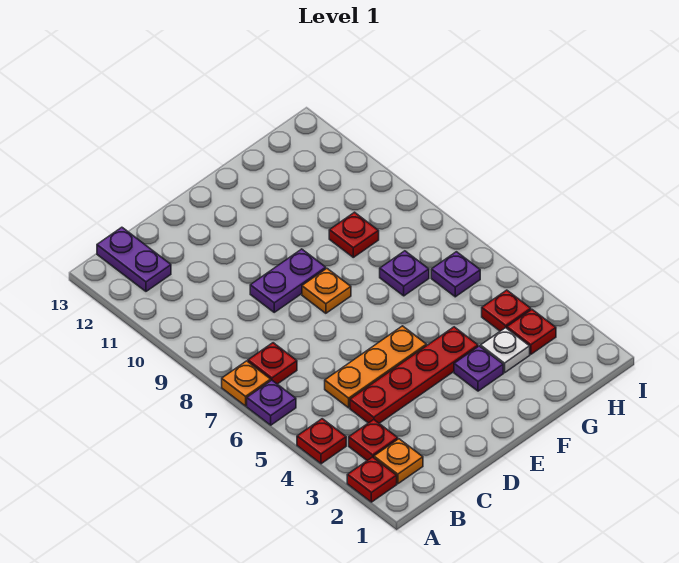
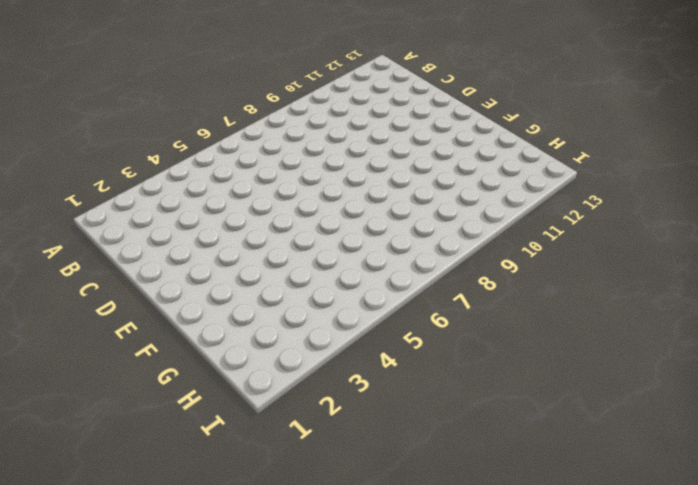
none -> red plate A2 level 1
none -> red plate A4 level 1
none -> purple plate A6 level 1

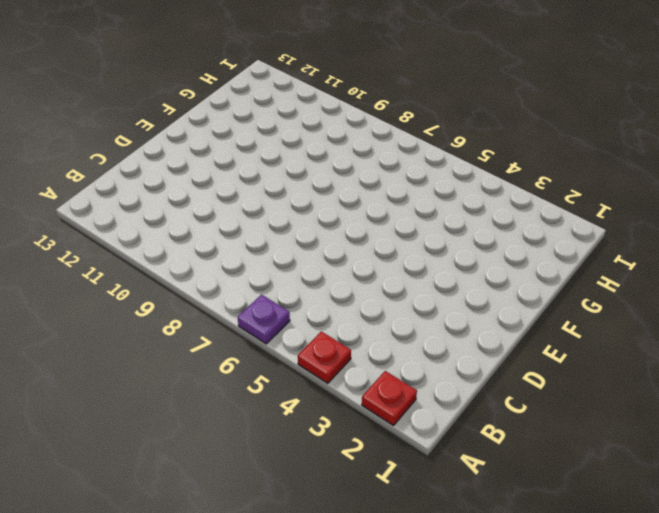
none -> orange plate A7 level 1
none -> orange plate B2 level 1
none -> red plate B3 level 1

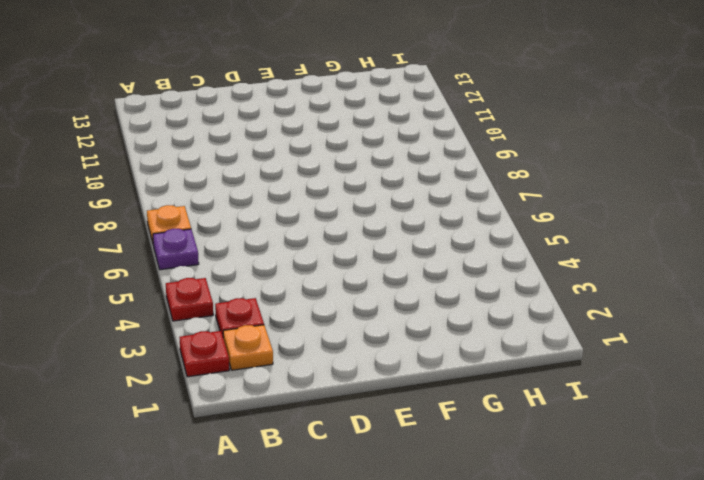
none -> red plate B7 level 1
none -> purple plate B12:B13 level 1
none -> red plate C4:F4 level 1

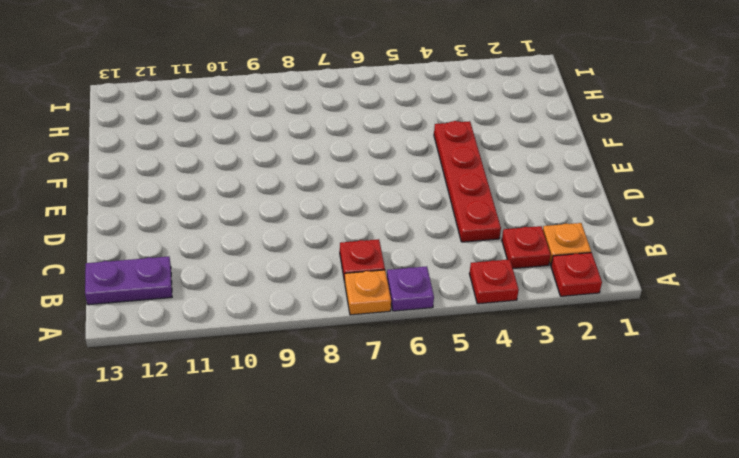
none -> orange plate C5:E5 level 1
none -> purple plate D9:E9 level 1
none -> orange plate E8 level 1

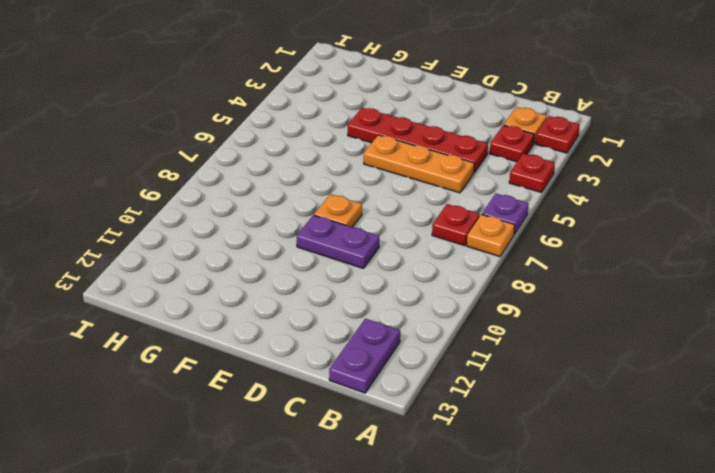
none -> purple plate F3 level 1
none -> white plate G3 level 1
none -> purple plate G7 level 1

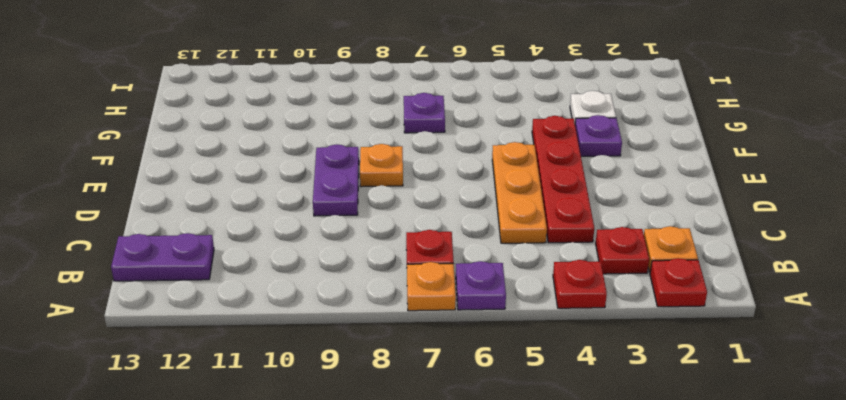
none -> red plate G9 level 1
none -> red plate H3 level 1
none -> red plate H4 level 1

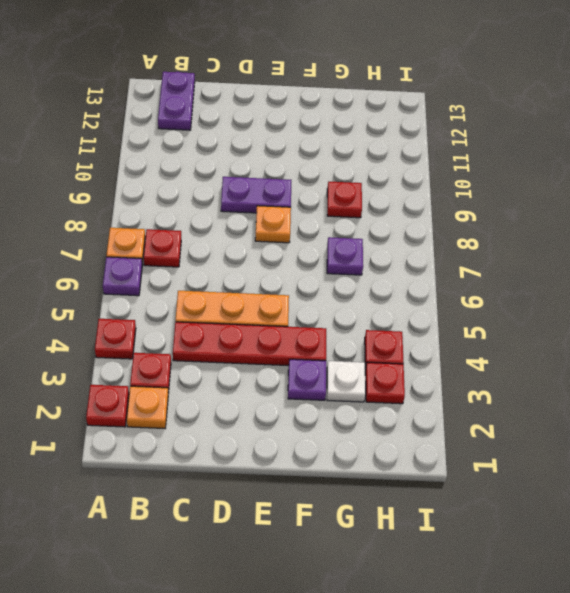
none -> purple plate H6 level 1

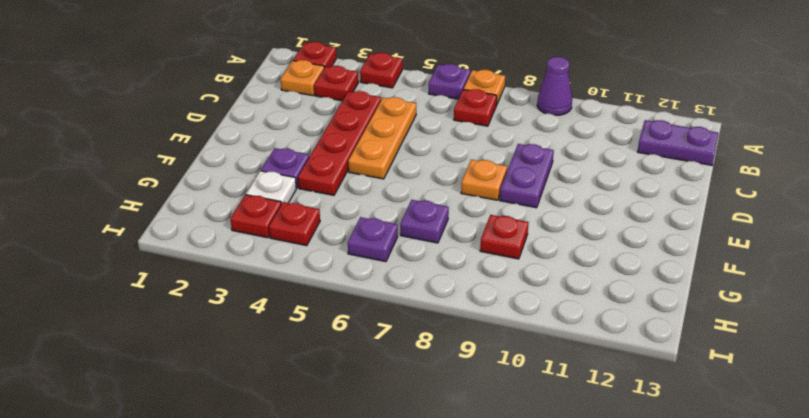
purple cone A9 level 1 -> none

